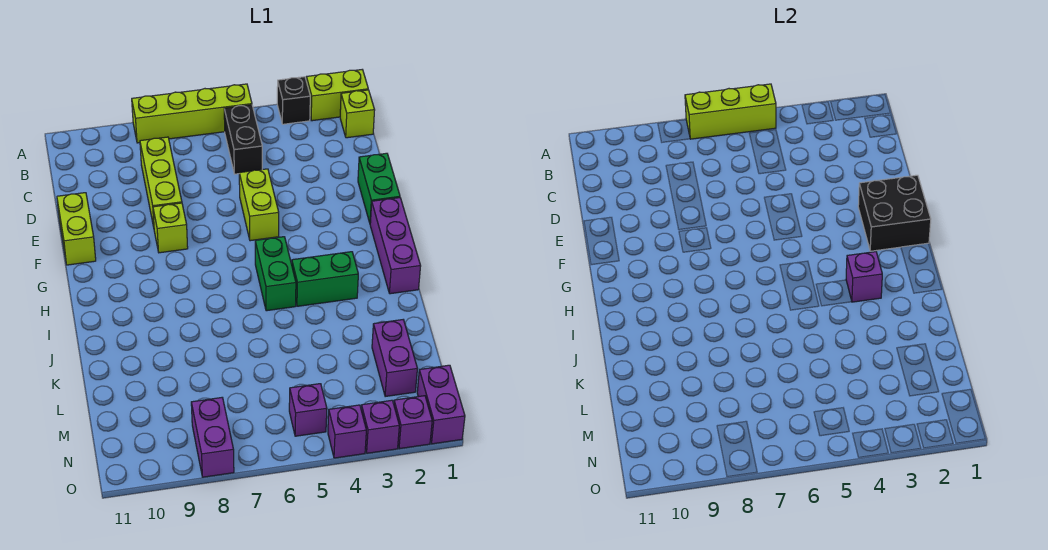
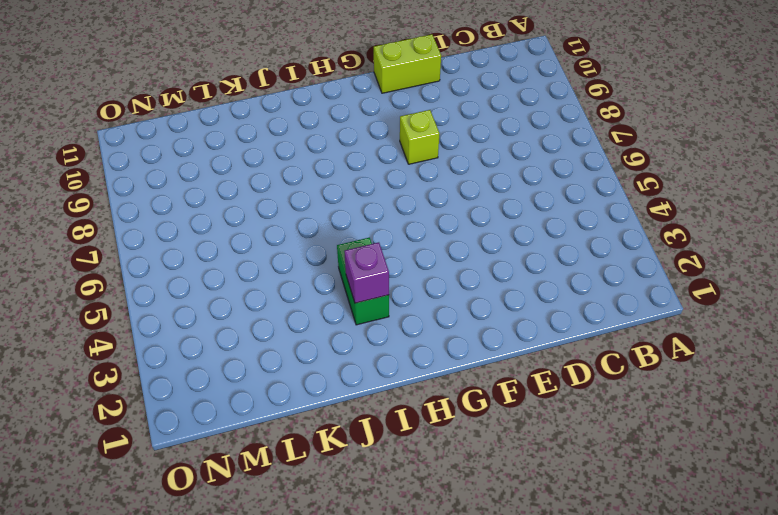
none -> lime brick A1:A2 level 1
none -> black brick A3 level 1
none -> lime brick A5:A8 level 1

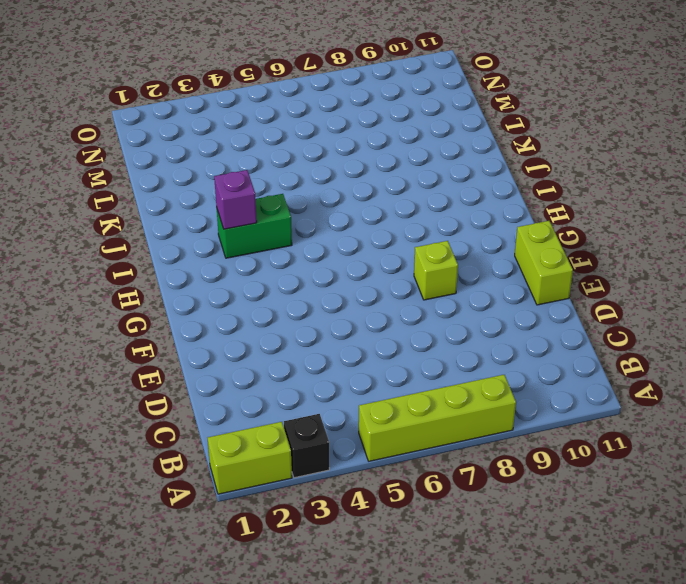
none -> lime brick B1 level 1
none -> black brick B5:C5 level 1
none -> lime brick C8:E8 level 1

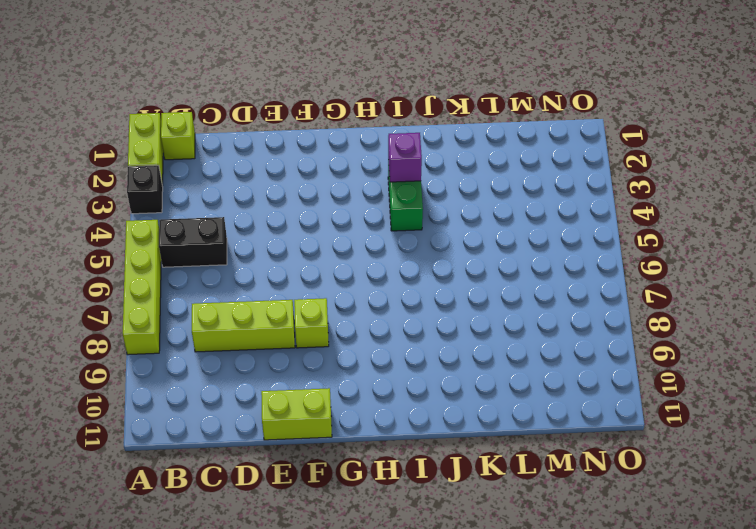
none -> green brick E1:F1 level 1
none -> lime brick E5:F5 level 1
none -> purple brick G1:I1 level 1

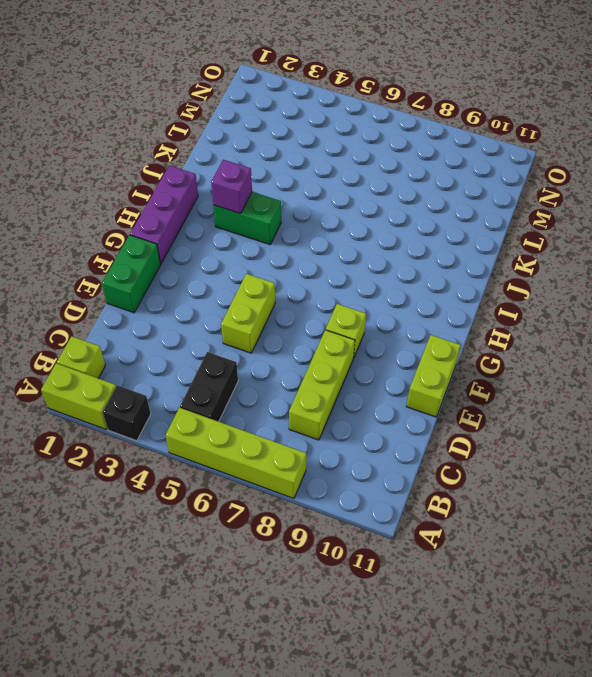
none -> green brick H5:I5 level 1
none -> purple brick L2:M2 level 1
none -> purple brick N1:O1 level 1

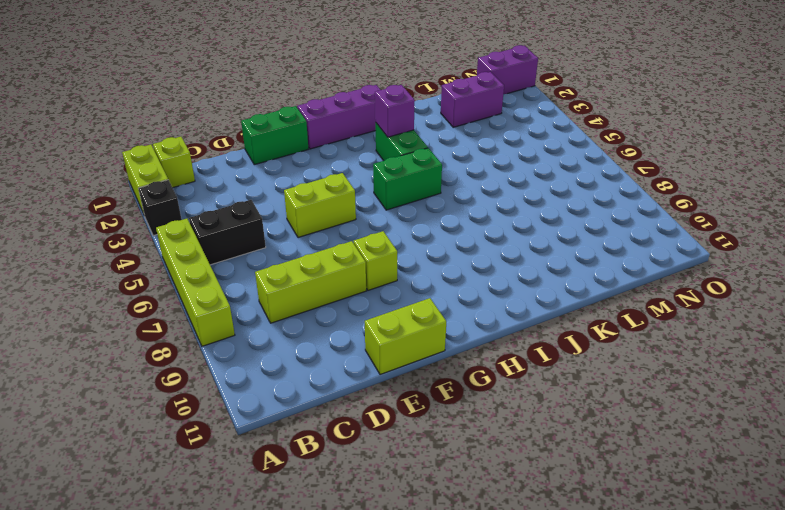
none -> purple brick N5 level 1
none -> purple brick N8:O8 level 1
none -> purple brick O2 level 1

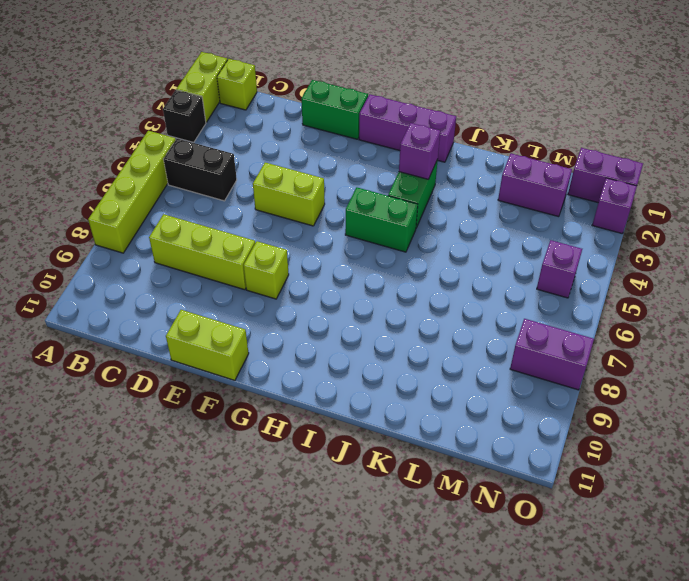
none -> purple brick O3 level 1
none -> purple brick O4 level 1
none -> lime brick A5:A7 level 2

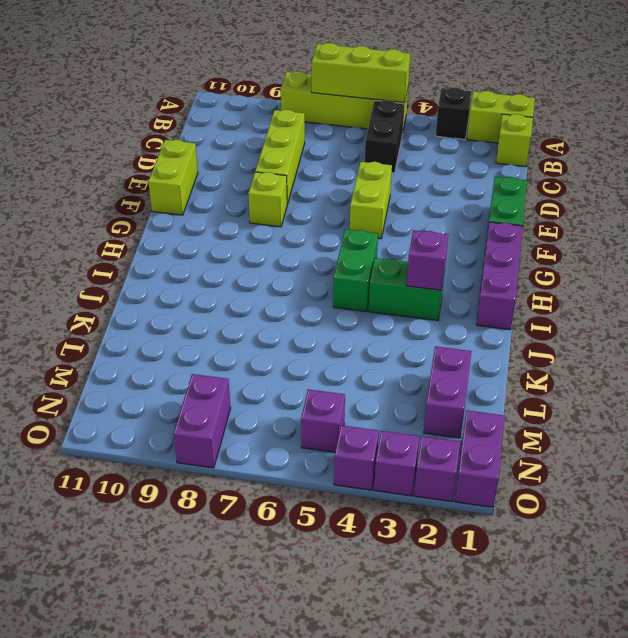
none -> black brick F1:G2 level 2

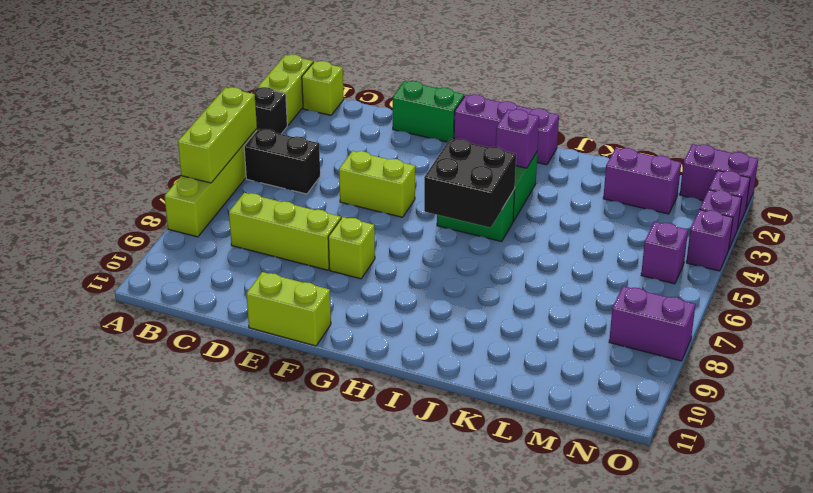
black brick H5:I6 level 2 -> black brick F1:G2 level 2

